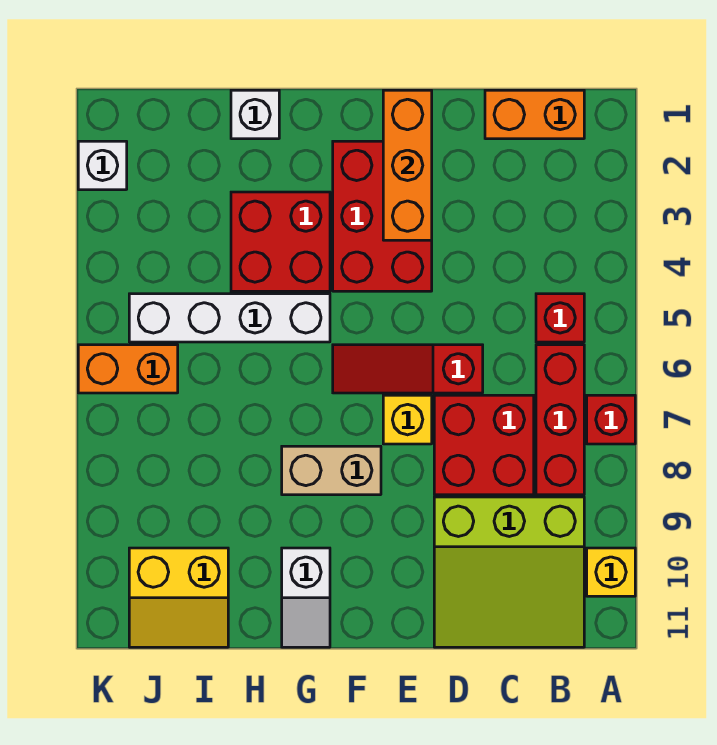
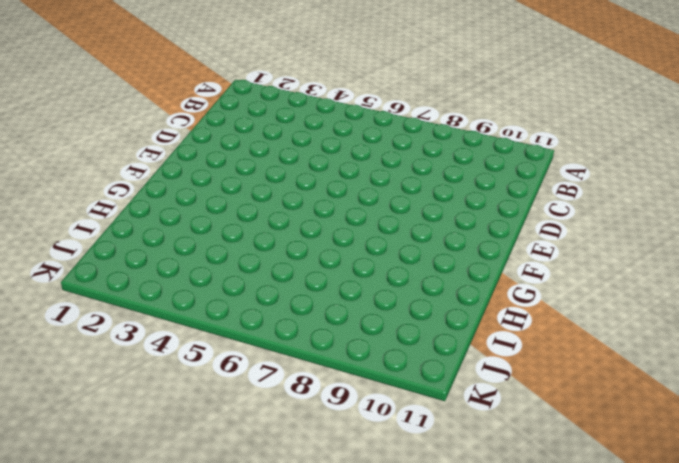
none -> red brick A7 level 1
none -> yellow brick A10 level 1
none -> orange brick B1:C1 level 1

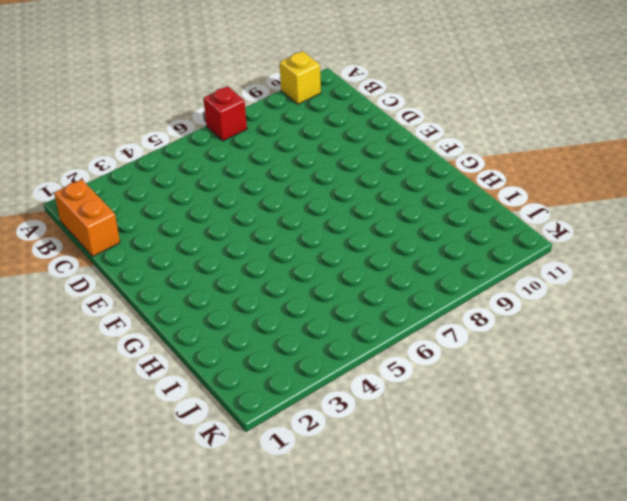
none -> red brick B5 level 1
none -> red brick B6:B8 level 1
none -> lime slope B9:D11 level 1 top 9

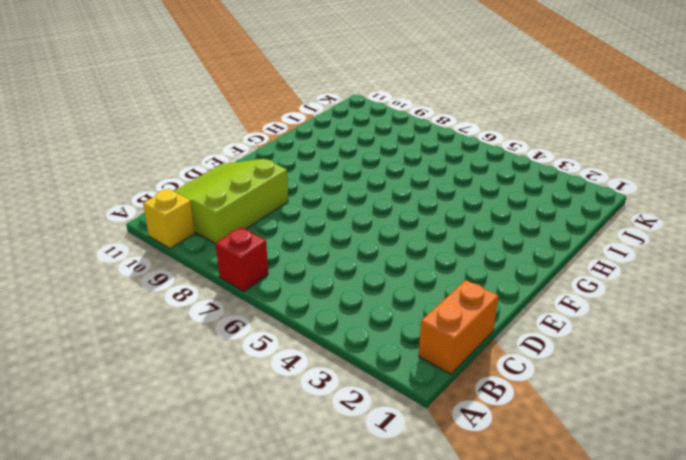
none -> red brick B5 level 1
none -> red brick B6:B8 level 1
none -> red brick C7:D8 level 1

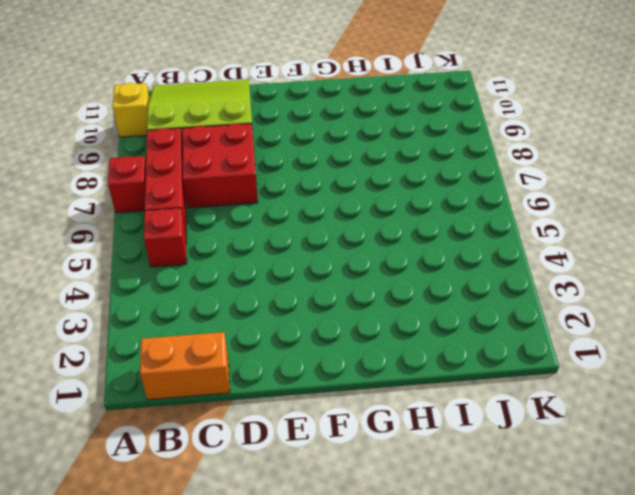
none -> red slope D6:F6 level 1 top D
none -> red brick E2:F4 level 1
none -> yellow brick E7 level 1

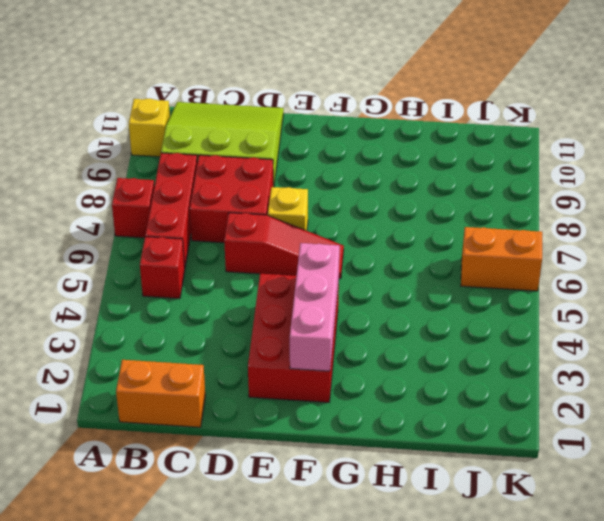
pink brick F2:F4 level 2 -> none
none -> tan brick F8:G8 level 1
none -> red brick G3:H4 level 1
none -> white brick G5:J5 level 1

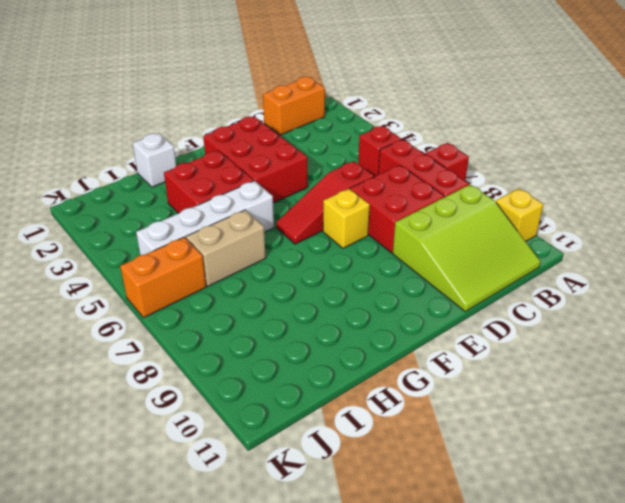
tan brick H6:I6 level 1 -> tan brick F8:G8 level 1
none -> white slope G10:G11 level 1 top 10
none -> yellow slope I10:J11 level 1 top 10
none -> white brick K2 level 1

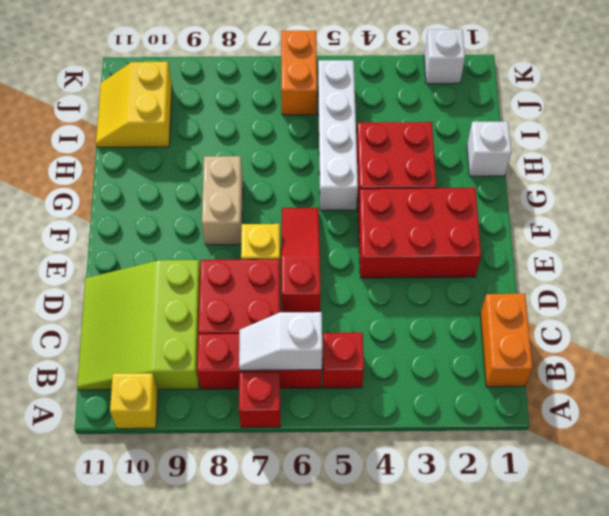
white slope B6:B7 level 2 top 6 -> white slope G10:G11 level 1 top 10
none -> orange brick E1:E3 level 2

